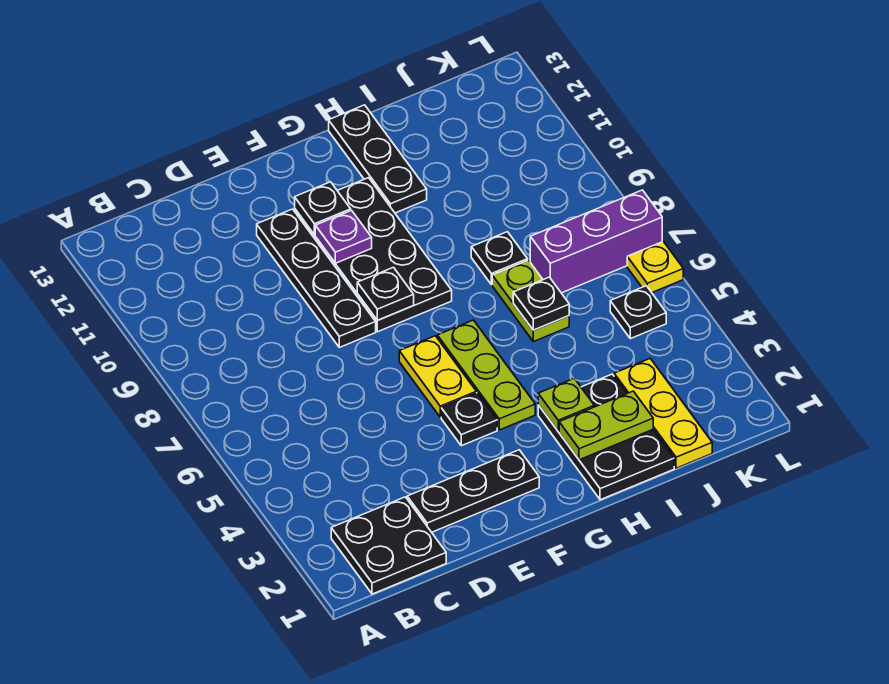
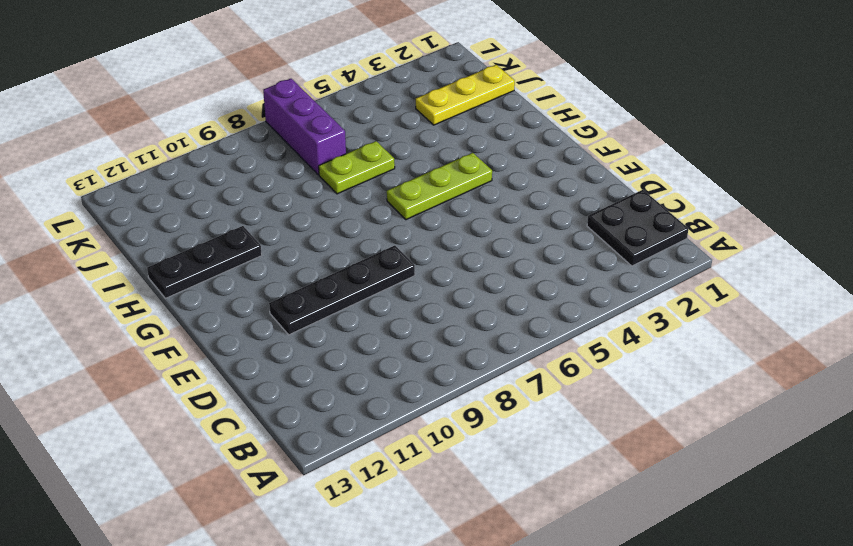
none -> black plate D2:F2 level 1
none -> black plate F4 level 1
none -> yellow plate F5:F6 level 1

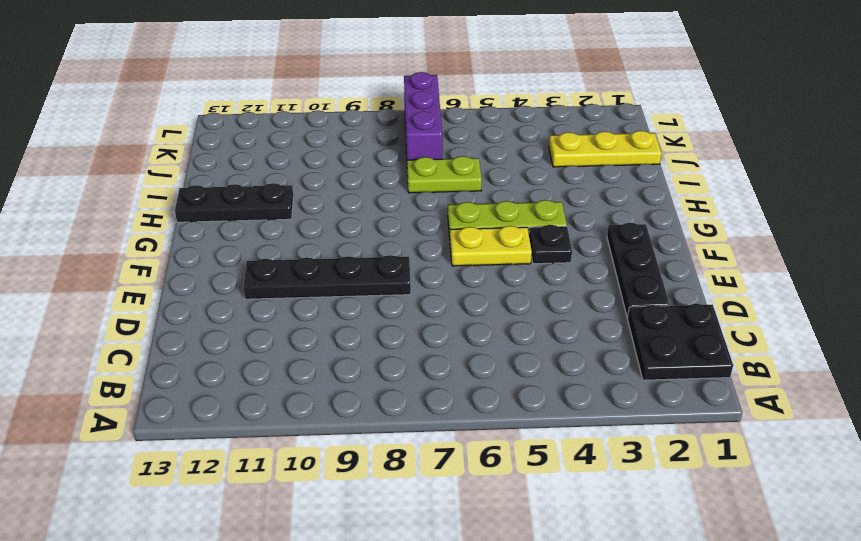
none -> black plate F8:G11 level 1
none -> black plate H1:I3 level 1
none -> black plate I8 level 1

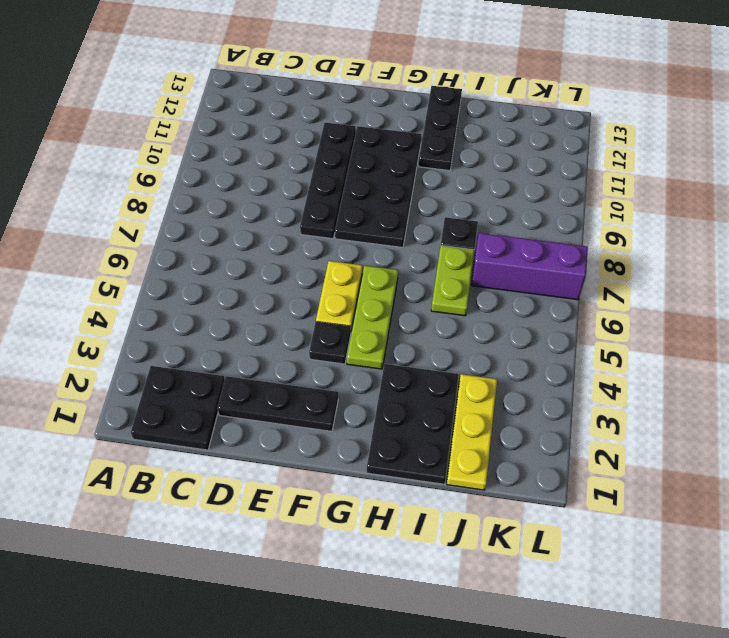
none -> black plate K5 level 1
none -> yellow plate L6 level 1
none -> black plate F8 level 2

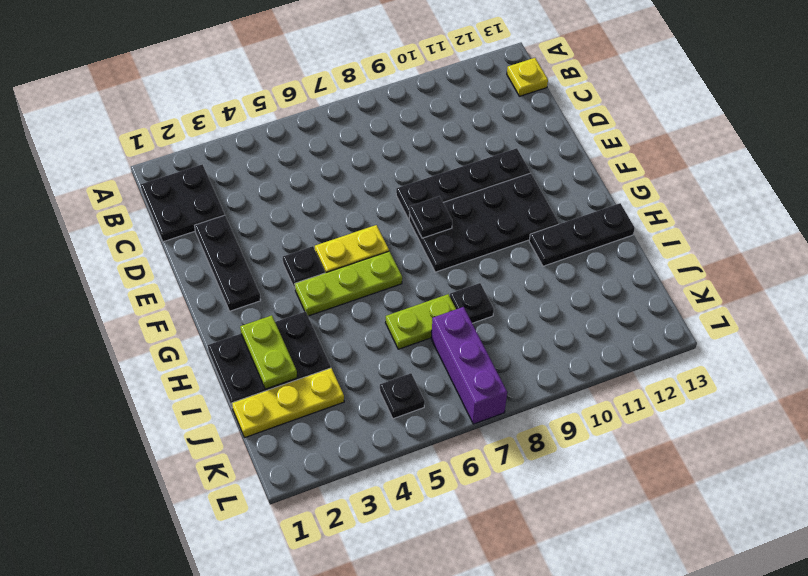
yellow plate B13 level 1 -> yellow plate L6 level 1
none -> purple plate F10 level 2
none -> black plate F11 level 2
none -> lime plate H3 level 2

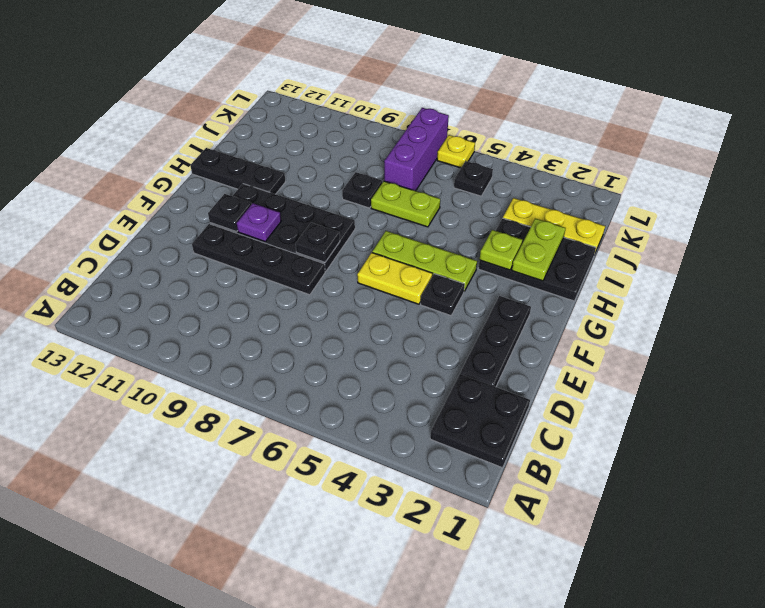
none -> black plate I6 level 2

